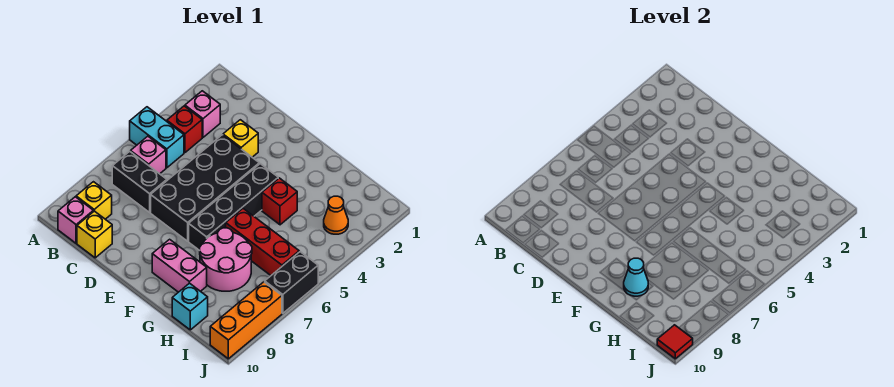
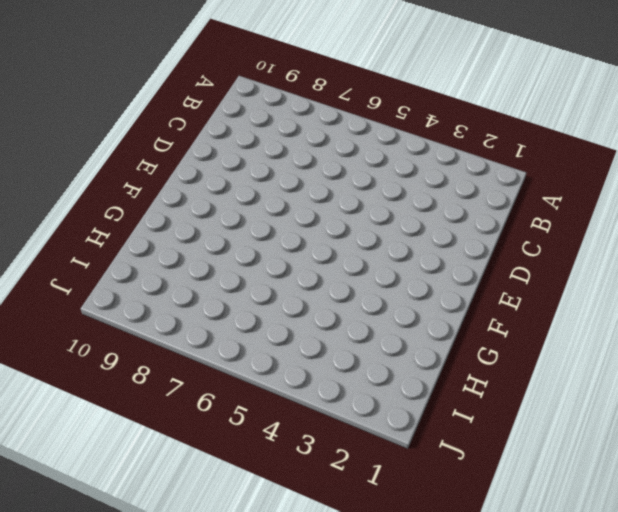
none -> cyan brick A5:B5 level 1
none -> pink brick B3 level 1
none -> red brick B4 level 1

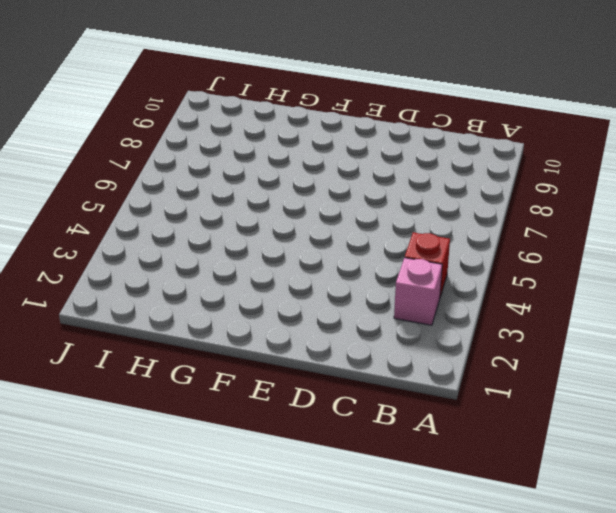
none -> cyan brick A5:B5 level 1
none -> pink brick B6 level 1
none -> black brick B7:C7 level 1

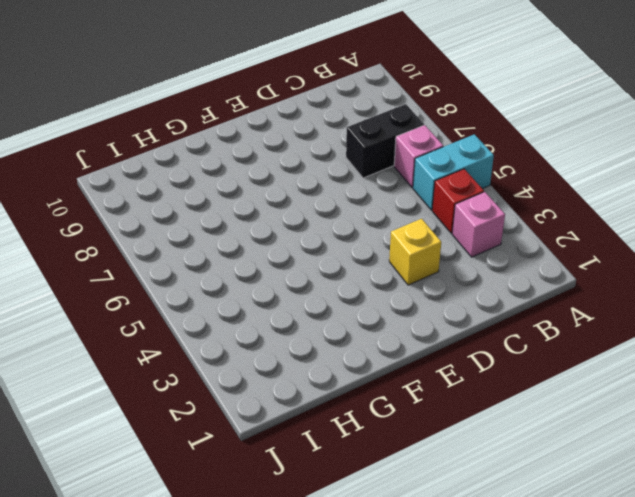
none -> yellow brick B9 level 1
none -> pink brick B10 level 1
none -> yellow brick C10 level 1

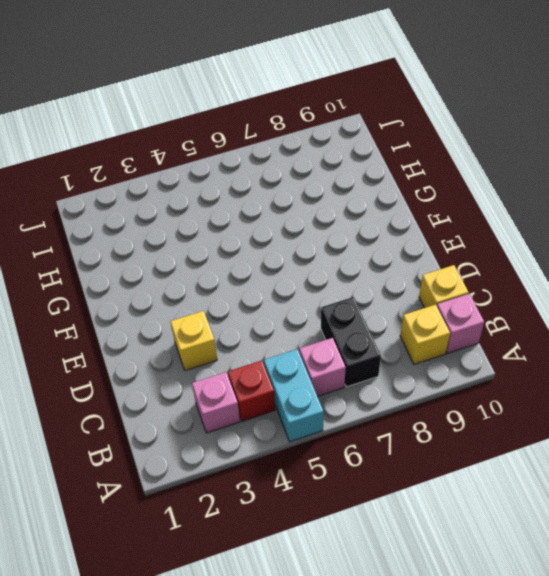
none -> black brick D4:E7 level 1
none -> black brick F4:F7 level 1
none -> pink brick F9:G9 level 1

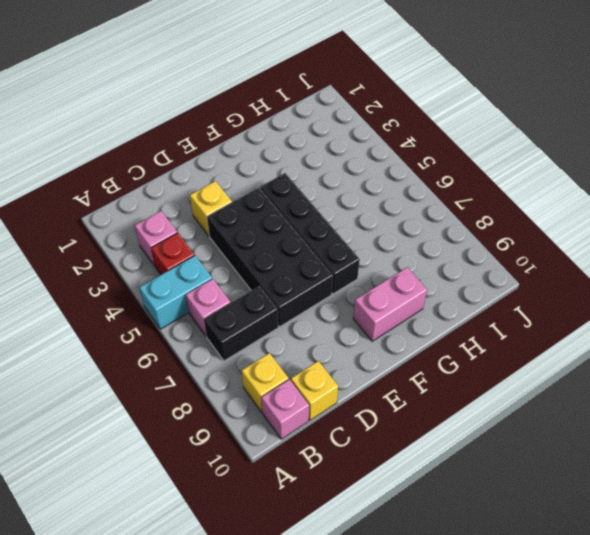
none -> red brick G4 level 1
none -> red brick G6:I6 level 1
none -> pink round brick G7:H8 level 1

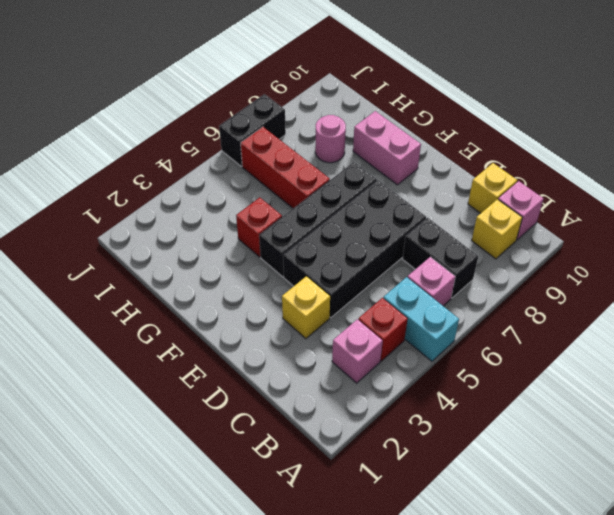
pink round brick H8 level 1 -> pink round brick G7:H8 level 1
none -> cyan brick H10 level 1
none -> orange cone I3 level 1
none -> orange brick J8:J10 level 1

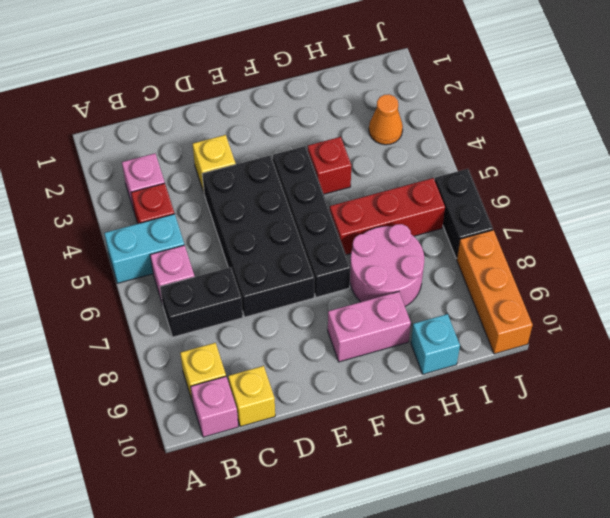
none -> cyan cone G9 level 2
none -> red tile J10 level 2

